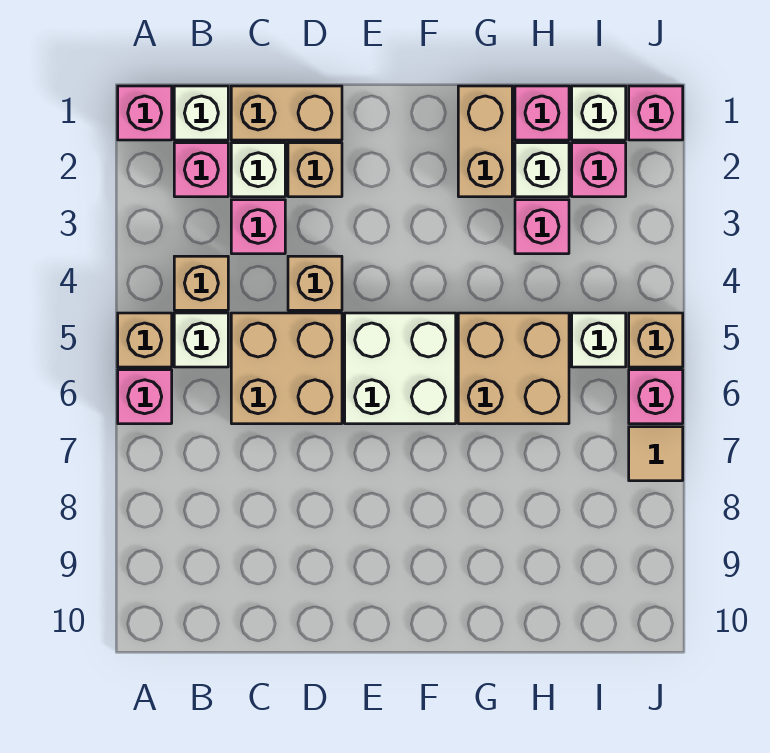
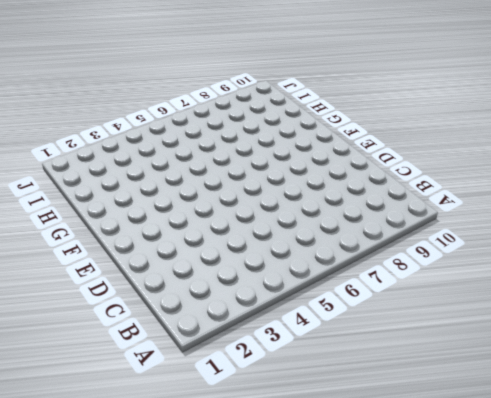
none -> pink brick A1 level 1
none -> tan brick A5 level 1
none -> pink brick A6 level 1

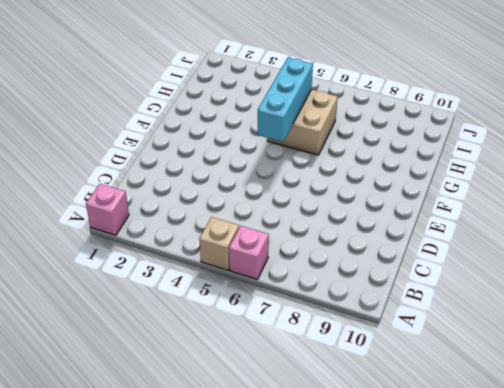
cyan brick F5:H5 level 2 -> none
none -> white brick B1 level 1
none -> pink brick B2 level 1
none -> tan brick B4 level 1

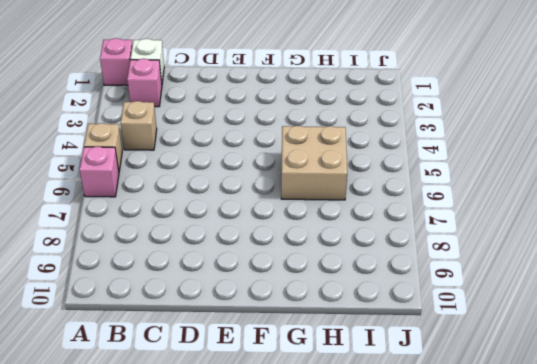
none -> white brick B5 level 1
none -> tan brick C1:D1 level 1
none -> white brick C2 level 1

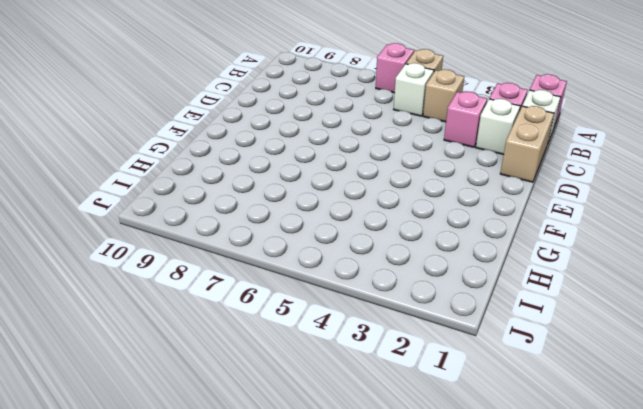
none -> tan brick C5:D6 level 1
none -> tan brick D2 level 1
none -> tan brick D4 level 1

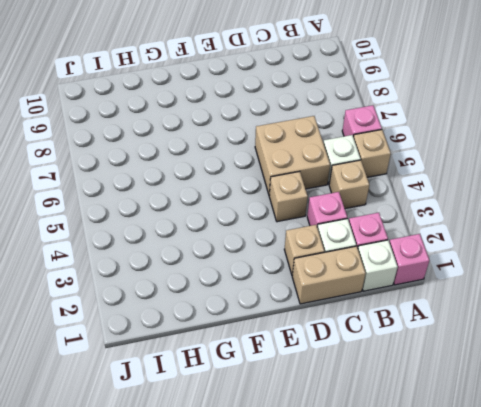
none -> white brick E5:F6 level 1
none -> tan brick G1:G2 level 1
none -> tan brick G5:H6 level 1

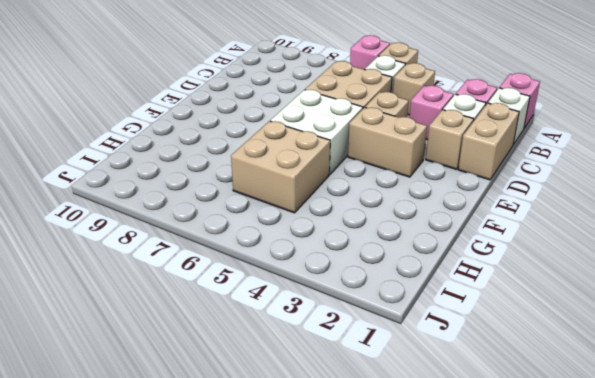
tan brick E3:E4 level 1 -> tan brick G1:G2 level 1
none -> pink brick H1 level 1
none -> white brick H2 level 1
none -> pink brick H3 level 1

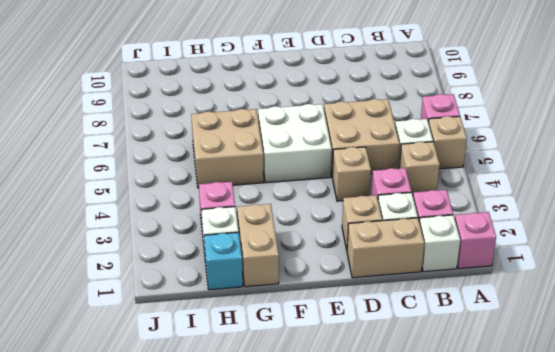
cyan brick H1 level 1 -> pink brick H1 level 1
none -> white brick I1 level 1
none -> pink brick I2 level 1
none -> white brick I5 level 1

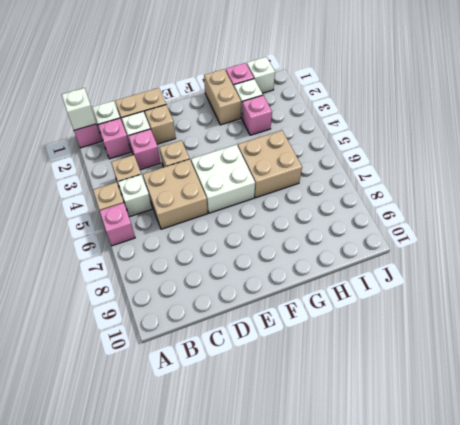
white brick A1 level 2 -> white brick I5 level 1
none -> pink brick I2 level 1
none -> pink brick J1 level 1
none -> tan brick J5 level 1

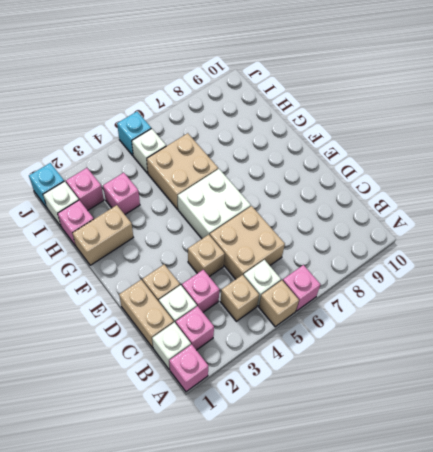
cyan brick J1 level 1 -> pink brick J1 level 1
cyan brick J5 level 1 -> tan brick J5 level 1
none -> white brick H2 level 1
none -> pink brick J6 level 1
none -> tan tile J7 level 1

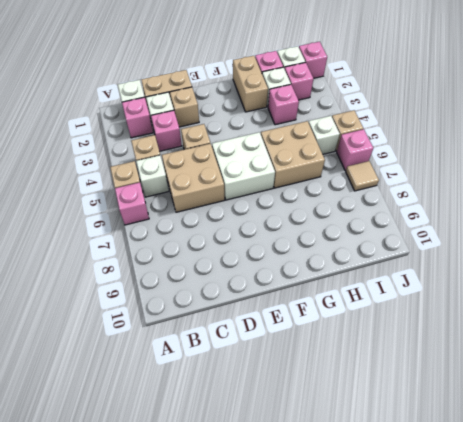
none -> pink brick A1 level 1

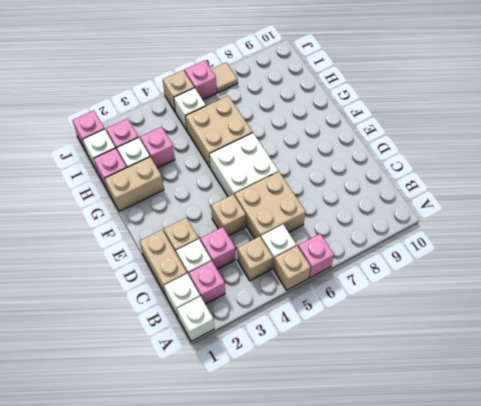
white brick A1 level 1 -> pink brick A1 level 1

